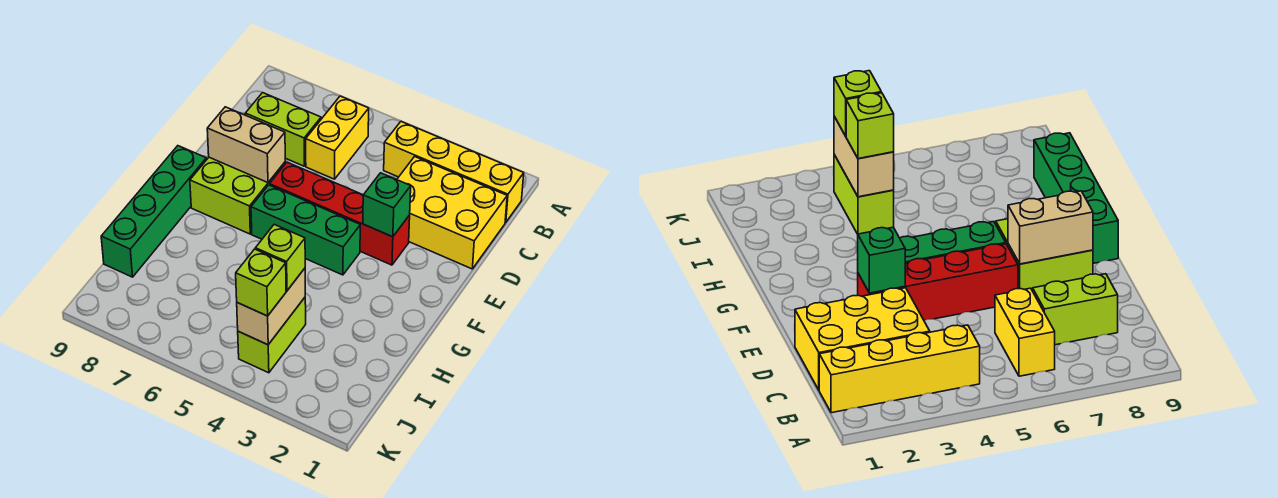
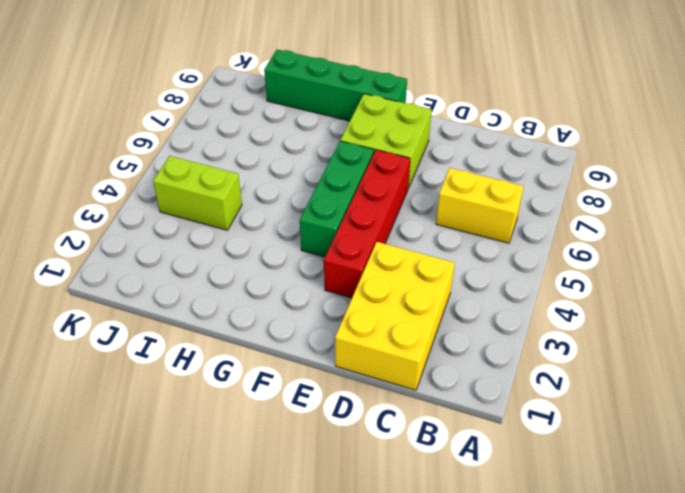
none -> yellow brick B1:B4 level 1
none -> lime brick C7:C8 level 1
none -> green brick E3 level 2

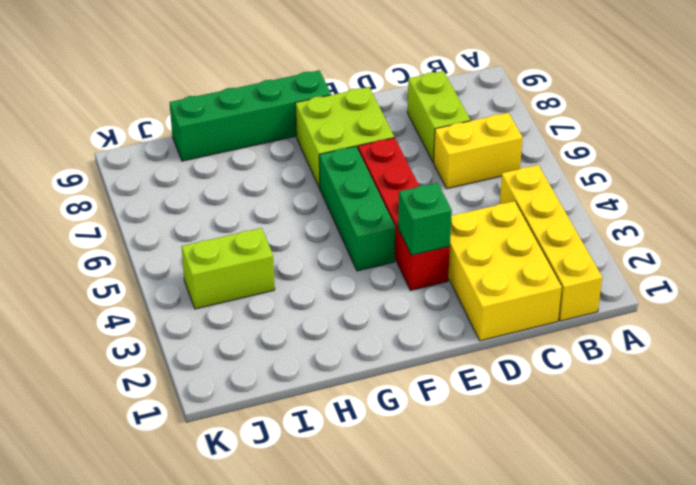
none -> tan brick E7:E8 level 2
none -> tan brick I4:J4 level 2
none -> lime brick I4 level 3

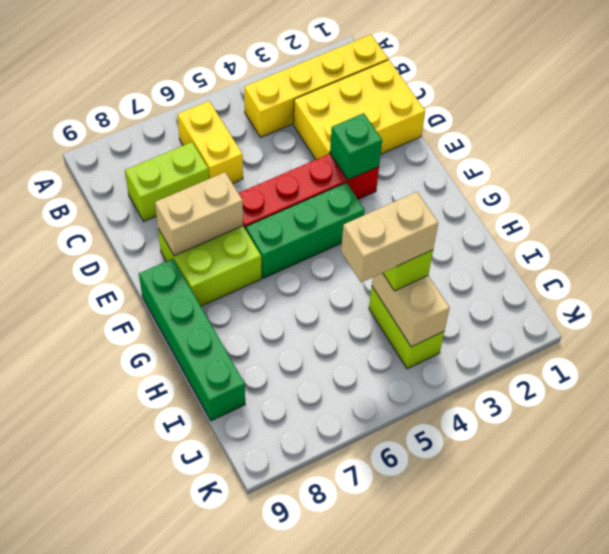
tan brick I4:I5 level 4 -> none
none -> lime brick J4 level 3

